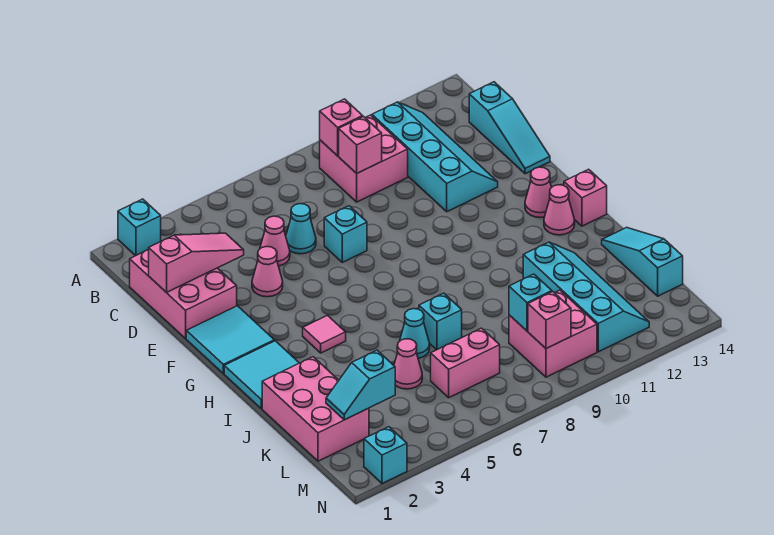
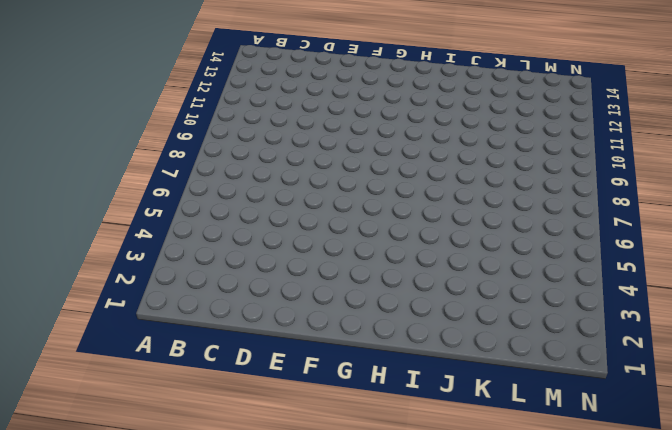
none -> cyan brick A2 level 1
none -> pink brick B9:C10 level 1
none -> cyan slope B11:E12 level 1 top 11
none -> pink brick C1:E2 level 1

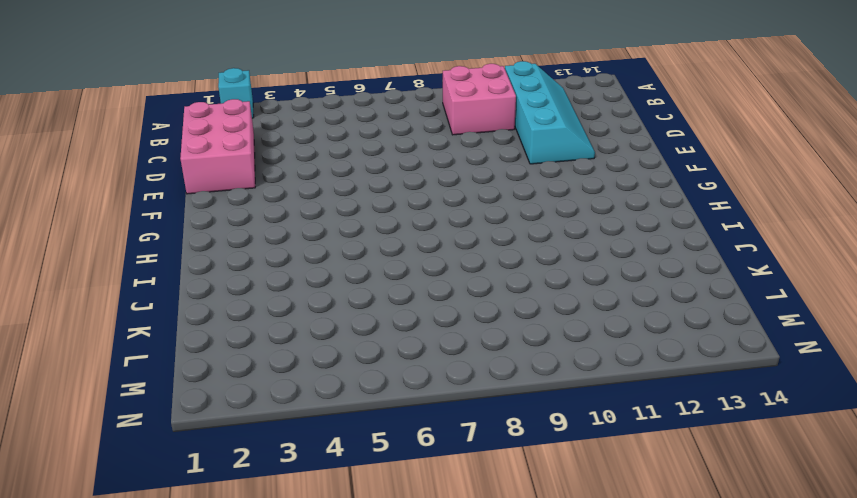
none -> cyan slope C14:E14 level 1 top C
none -> pink cone D5 level 1
none -> cyan cone D6 level 1
none -> pink cone E4 level 1

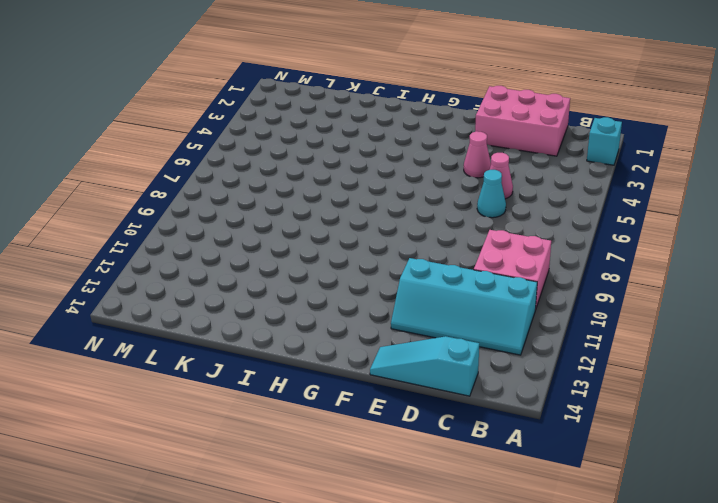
none -> cyan brick E7 level 1
none -> cyan tile F1:G2 level 1
none -> pink cone G13 level 1
none -> cyan tile H1:I2 level 1

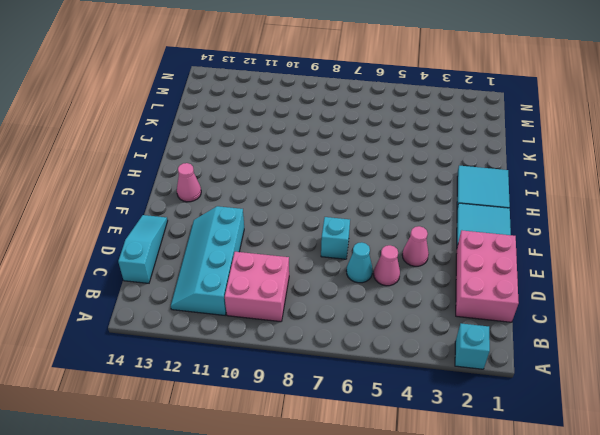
none -> pink tile H4 level 1
none -> pink cone H13 level 1
none -> pink brick H14 level 1
none -> pink brick J1:L2 level 1

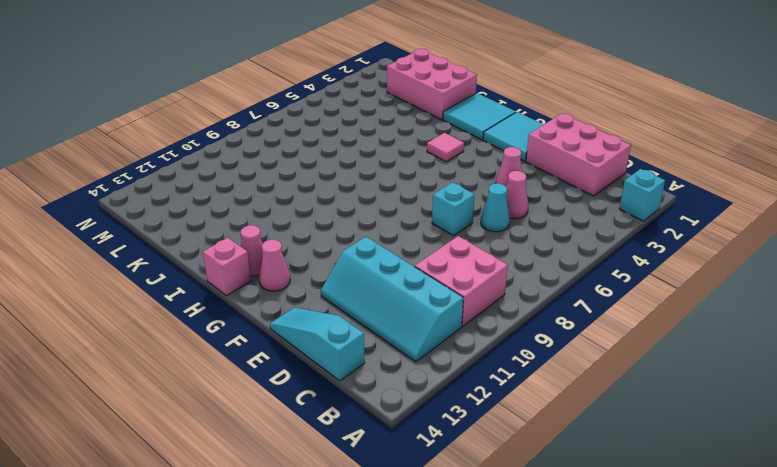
none -> cyan cone J6 level 1
none -> cyan brick J7 level 1
none -> cyan slope J11:M12 level 1 top 11
none -> cyan slope J14:L14 level 1 top L

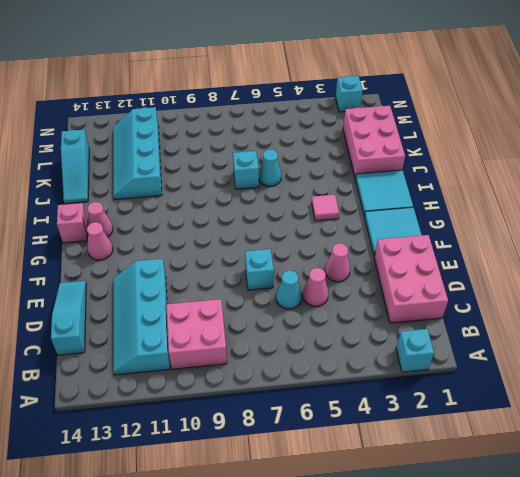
none -> pink cone K5 level 1
none -> pink brick L6:L7 level 1
none -> pink brick L9:M10 level 1
none -> pink brick B9 level 2

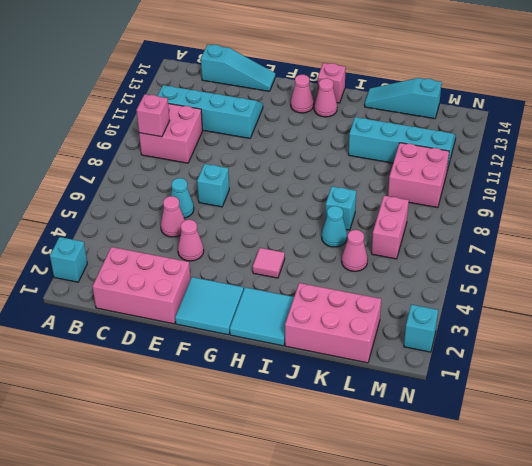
none -> pink brick C9 level 2
none -> pink slope D1:D3 level 2 top 1
none -> cyan slope L2:L3 level 2 top 3
none -> cyan brick L9 level 2

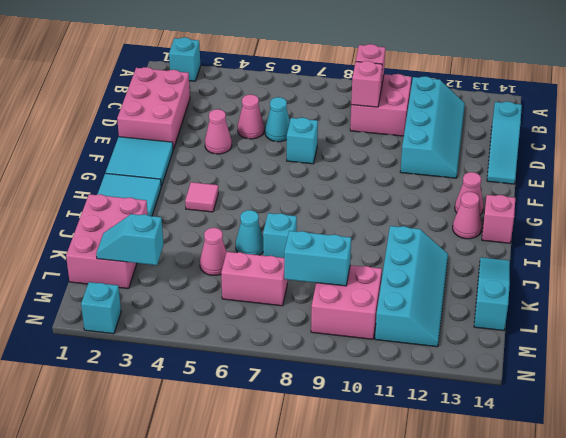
cyan brick L8:L9 level 2 -> cyan brick L9 level 2
none -> pink slope D1:D3 level 2 top 1
none -> pink brick M9 level 2

